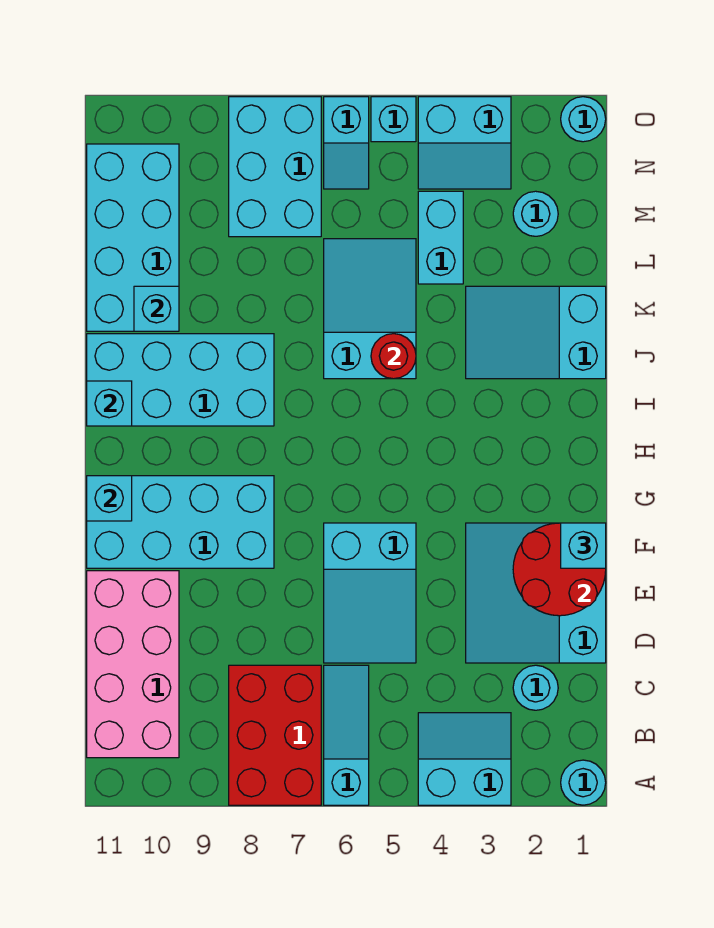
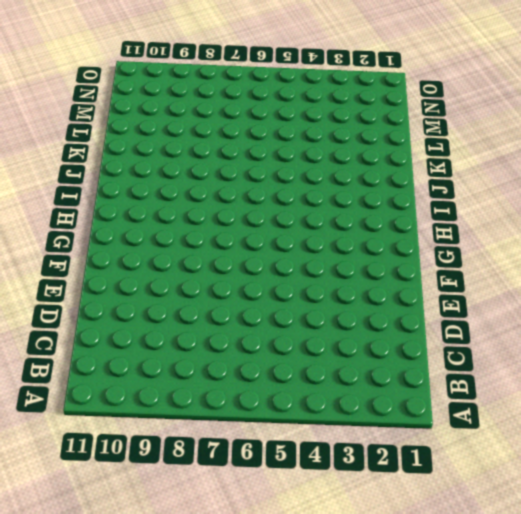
none -> cyan round brick A1 level 1
none -> cyan slope A3:B4 level 1 top A
none -> cyan slope A6:C6 level 1 top A

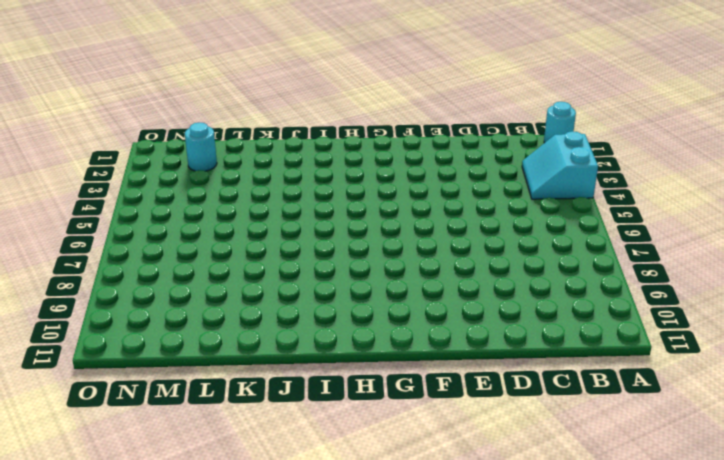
none -> cyan slope A6:C6 level 1 top A
none -> red brick A7:C8 level 1
none -> pink brick B10:E11 level 1

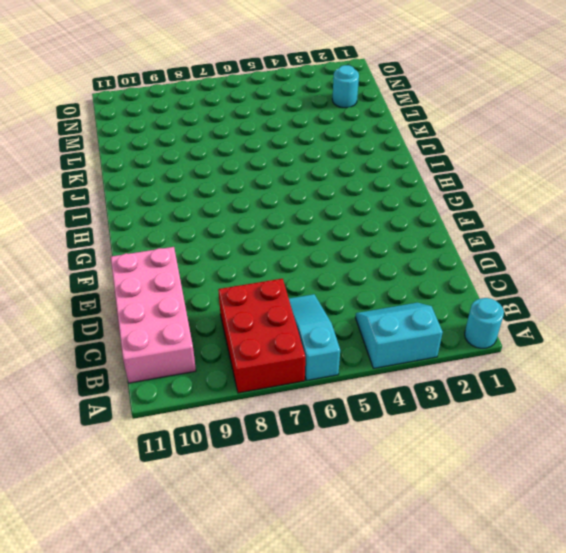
none -> cyan round brick C2 level 1
none -> cyan slope D1:F3 level 1 top 1
none -> cyan slope D5:F6 level 1 top F

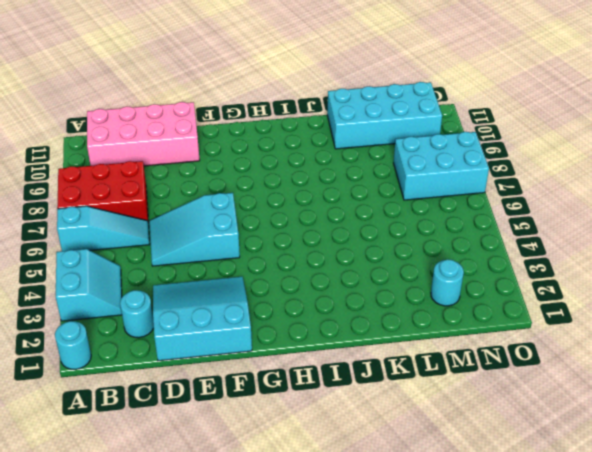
none -> cyan brick F8:G11 level 1
none -> cyan brick I8:J11 level 1
none -> cyan slope J1:K3 level 1 top 1

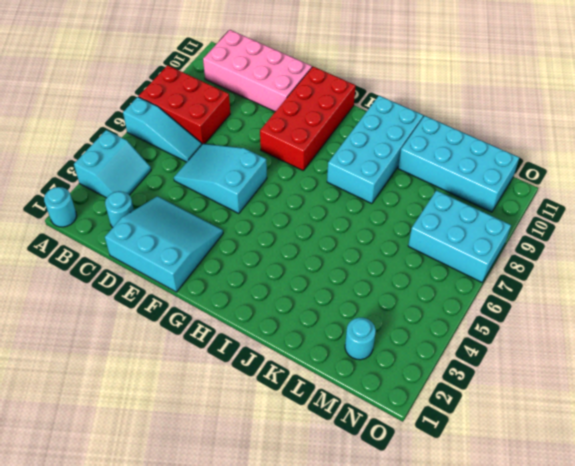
red brick F8:G11 level 1 -> cyan brick F8:G11 level 1
none -> cyan slope J1:K3 level 1 top 1
none -> cyan slope J5:L6 level 1 top J
none -> cyan brick L4:M4 level 1

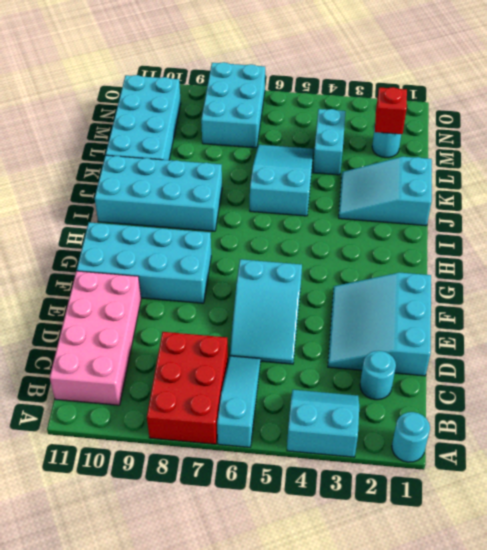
red brick M2 level 2 -> none
none -> cyan slope N3:O4 level 1 top O
none -> cyan slope N6:O6 level 1 top O
none -> cyan round brick O1 level 1

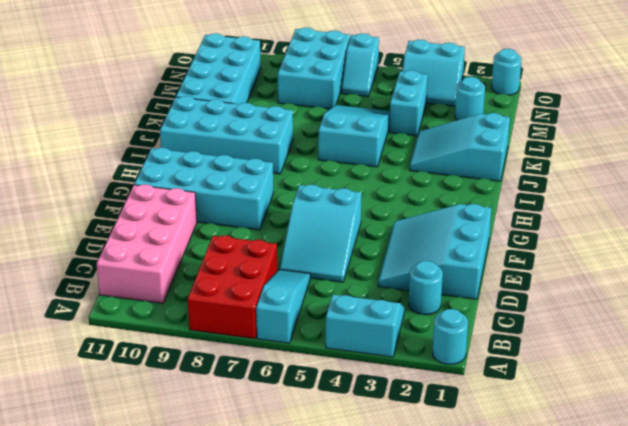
none -> cyan brick O5 level 1
none -> red round brick E1:F2 level 2
none -> cyan brick G11 level 2

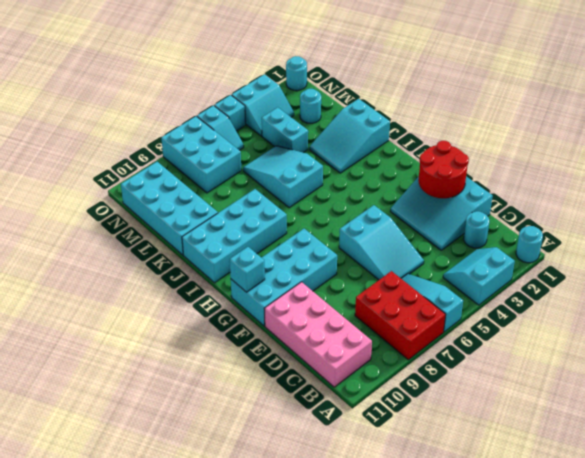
none -> cyan brick I11 level 2
none -> red round brick J5 level 2
none -> cyan brick K10 level 2

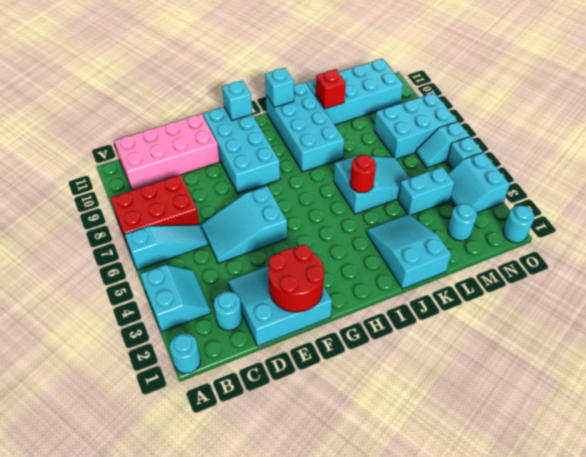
red brick K10 level 2 -> cyan brick K10 level 2
none -> cyan brick F1 level 3

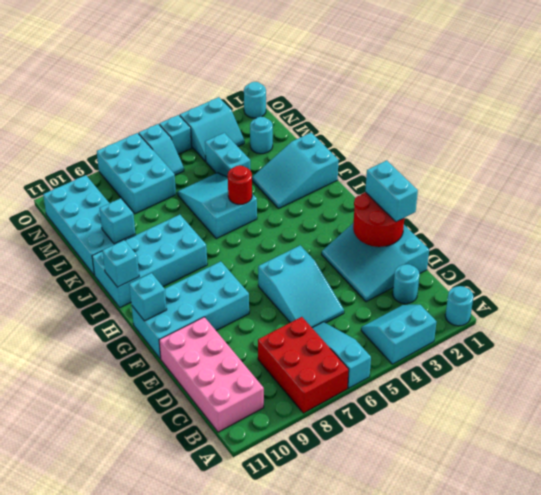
cyan brick E1:F1 level 3 -> cyan brick F1 level 3

